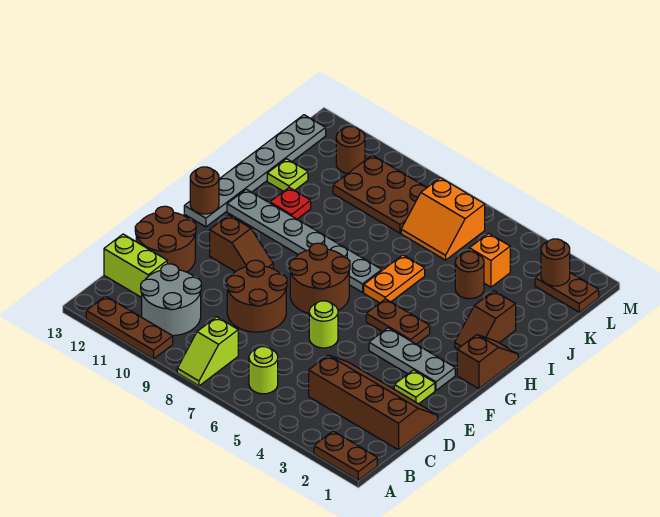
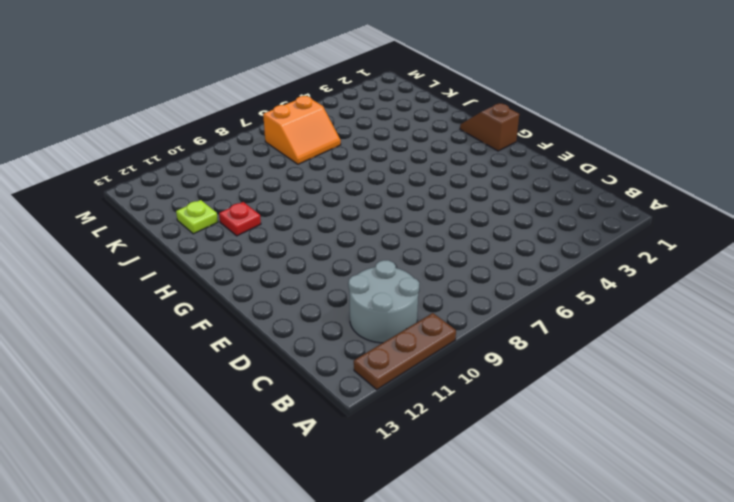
none -> brown plate A1:A2 level 1
none -> lime slope A8:B8 level 1 top B
none -> lime round brick B6 level 1
none -> brown slope C1:D4 level 1 top C

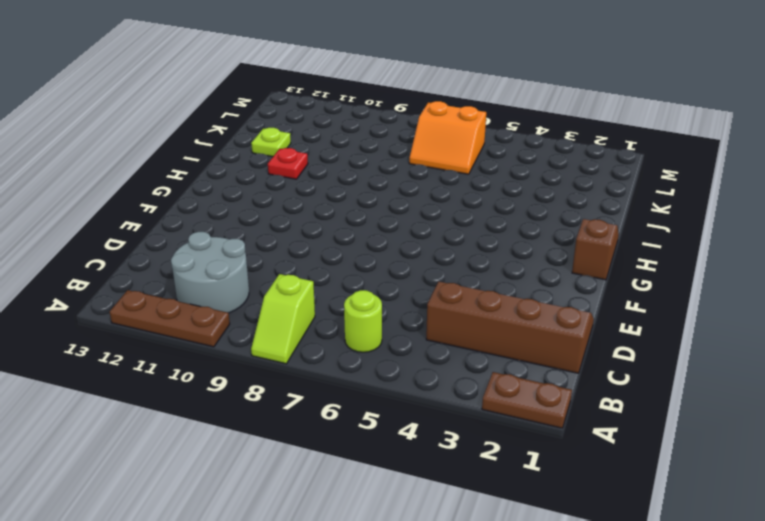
none -> lime brick C12:C13 level 1
none -> brown round brick D8:E9 level 1
none -> brown round brick D12:E13 level 1
none -> lime plate E2 level 1

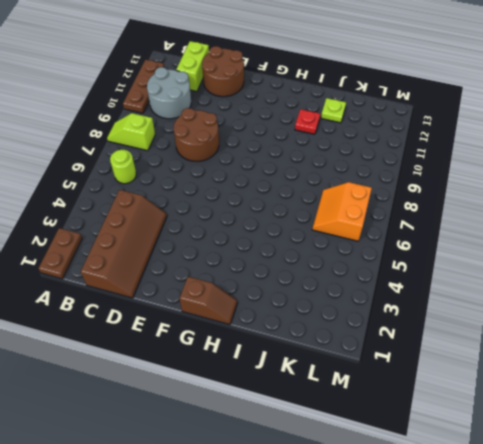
none -> lime plate E2 level 1
none -> lime round brick E6 level 1
none -> grey plate F2:F4 level 1
none -> brown round brick F7:G8 level 1

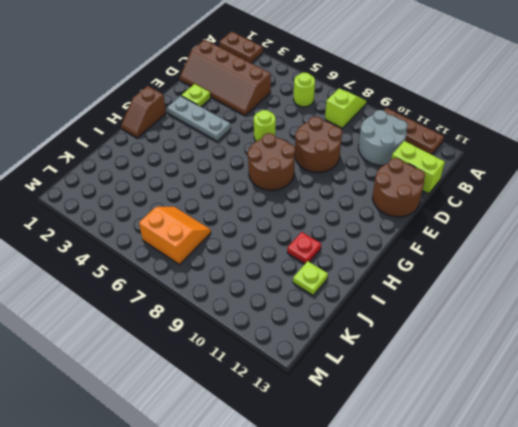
none -> brown slope F10:F11 level 1 top 11
none -> brown plate G4:G5 level 1
none -> grey plate G13:L13 level 1
none -> brown slope H2:I2 level 1 top I

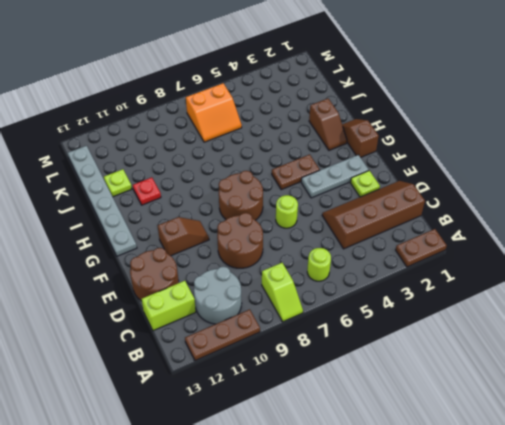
none -> orange plate H6:I6 level 1
none -> grey plate H7:H12 level 1
none -> brown round brick J4 level 1
none -> orange brick K4 level 1

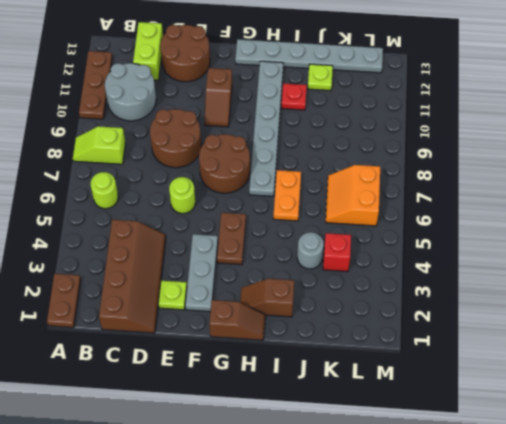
orange plate I6:I7 level 1 -> orange plate H6:I6 level 1
grey round brick J4 level 1 -> brown round brick J4 level 1
red brick K4 level 1 -> orange brick K4 level 1
none -> brown plate K8:L10 level 1
none -> brown plate L1:L2 level 1
none -> brown round brick L11 level 1
none -> brown round brick G13 level 2

